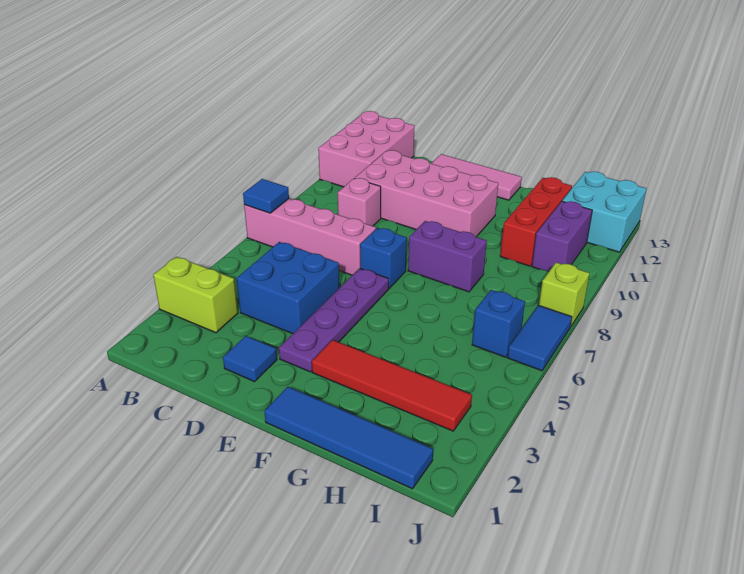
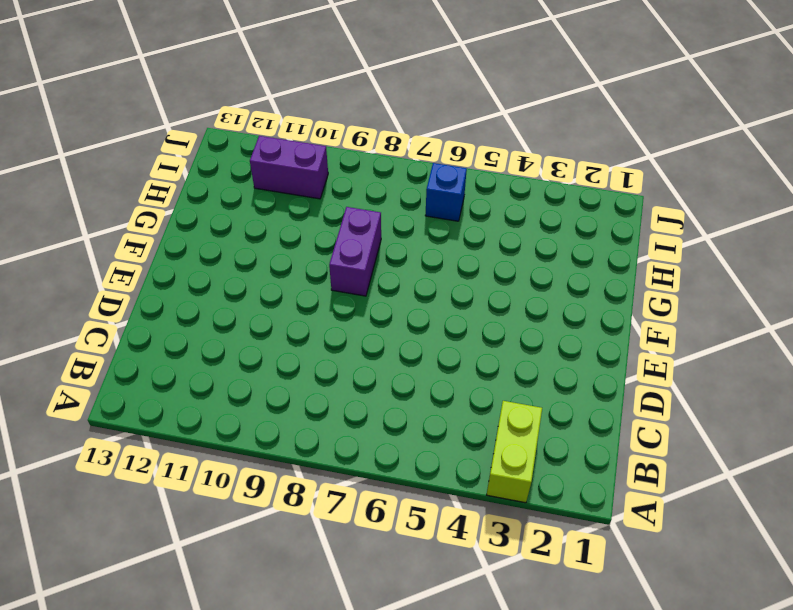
none -> pink brick A7:D7 level 1
none -> pink brick A11:B13 level 1
none -> blue brick C4:D5 level 1

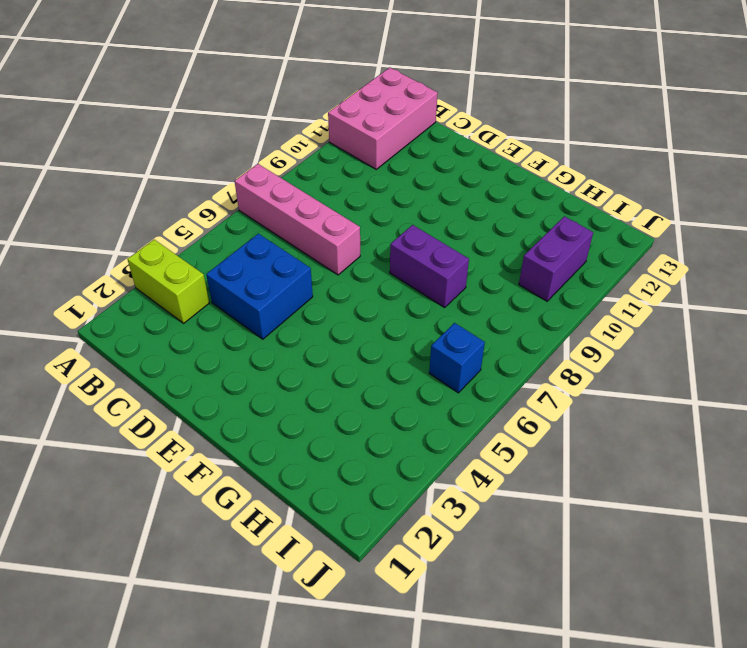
none -> pink brick C9 level 1
none -> pink brick C10:F11 level 1
none -> blue tile D2 level 1

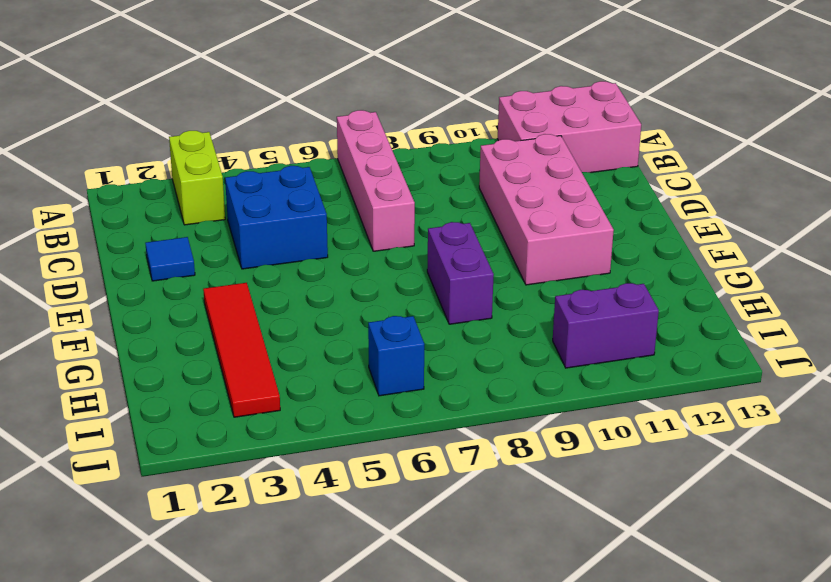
none -> pink brick C9 level 1
none -> pink tile D13:F13 level 1
none -> purple plate E3:E6 level 1

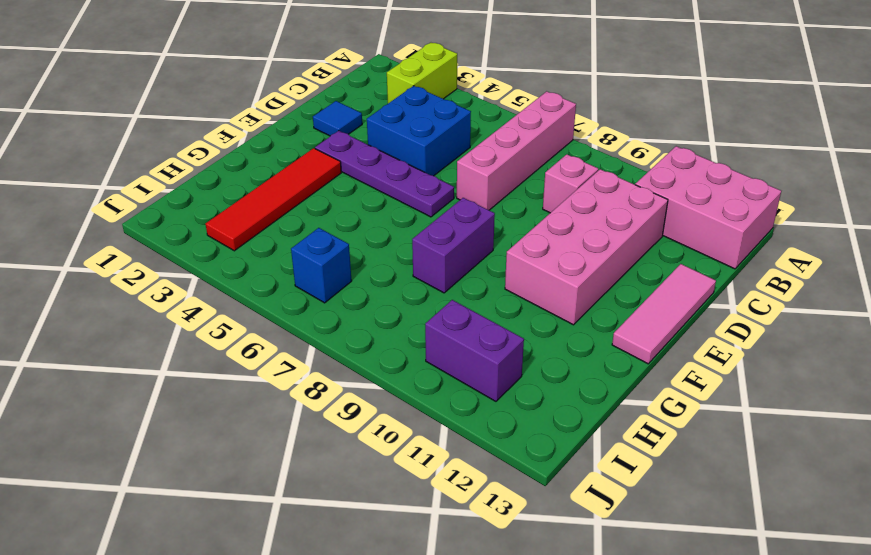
none -> blue brick E7 level 1
none -> blue tile F1:I1 level 1
none -> red brick H10:H12 level 1

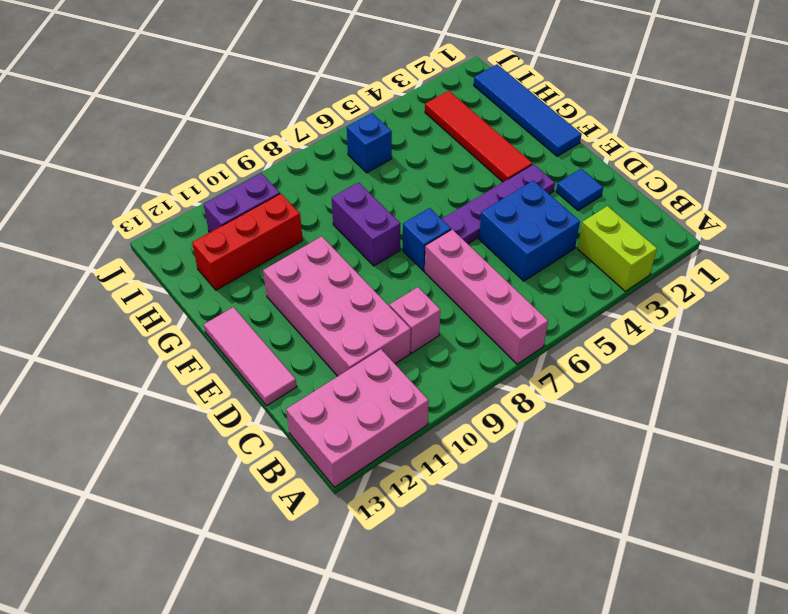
none -> cyan brick I12:J13 level 1
none -> blue tile J6:J7 level 1
none -> lime brick J8 level 1

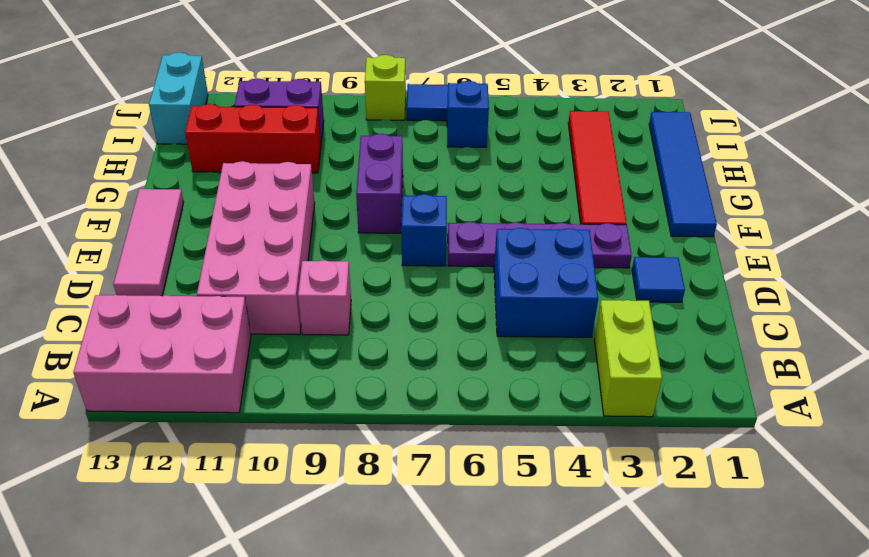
cyan brick I13:J13 level 1 -> cyan brick I12:J13 level 1
none -> pink brick A7:D7 level 1
none -> blue tile A7 level 2

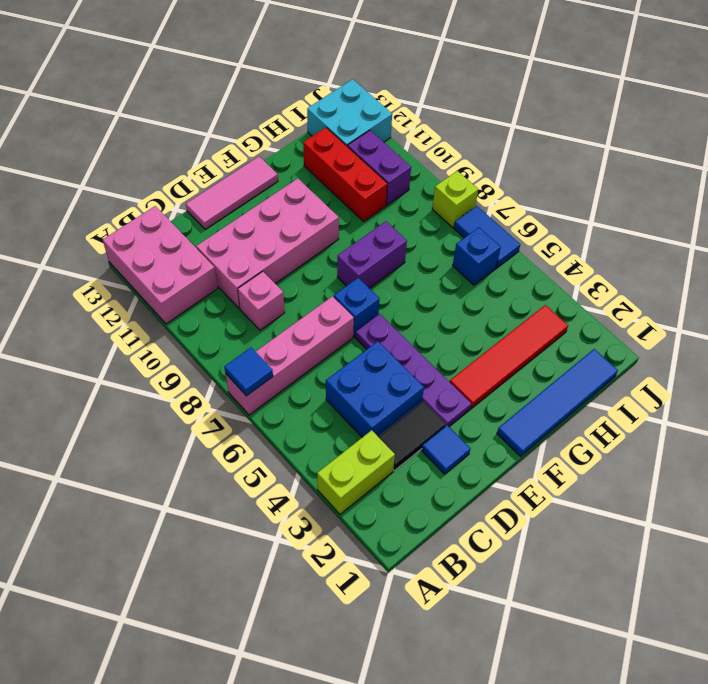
black tile C3:D3 level 1 -> none

